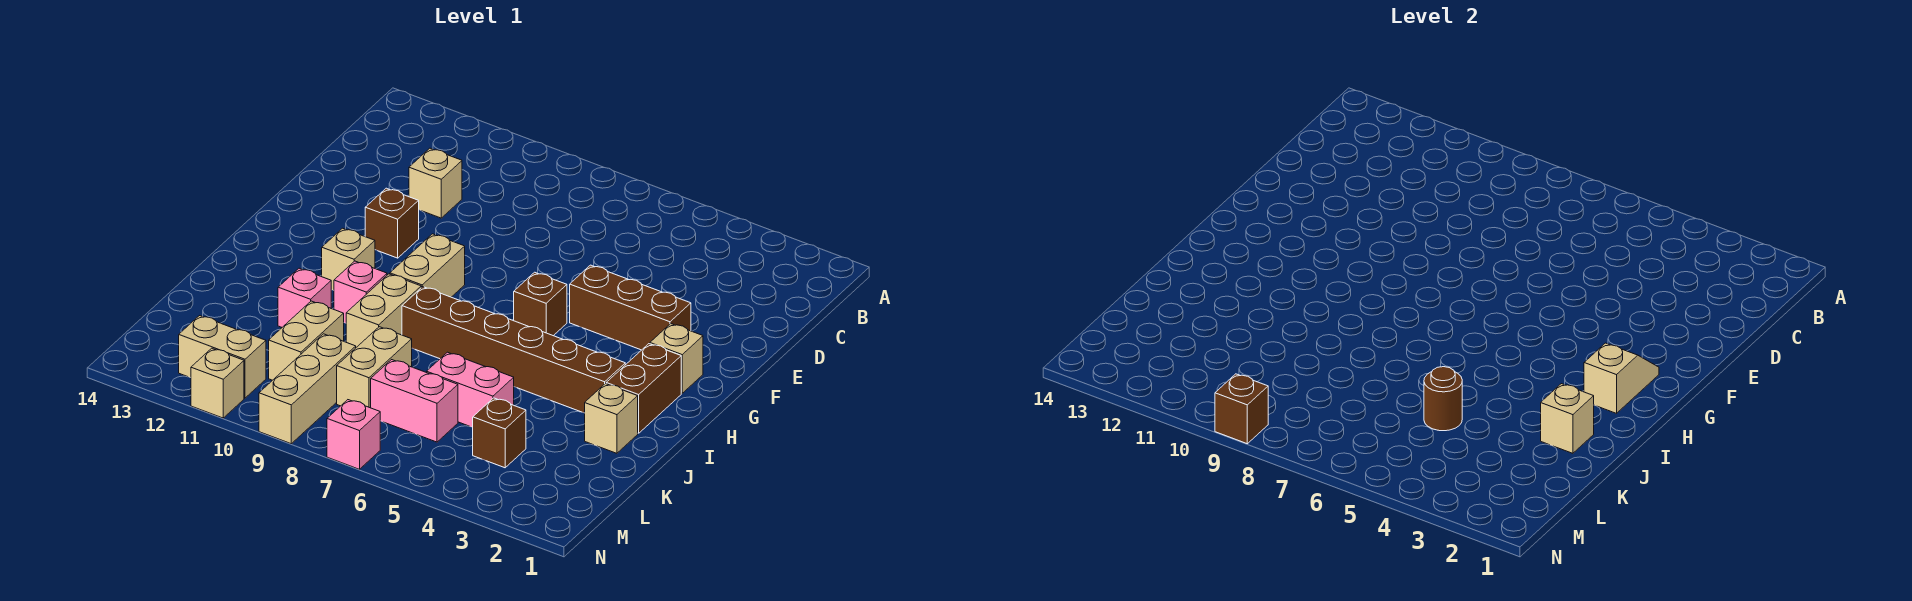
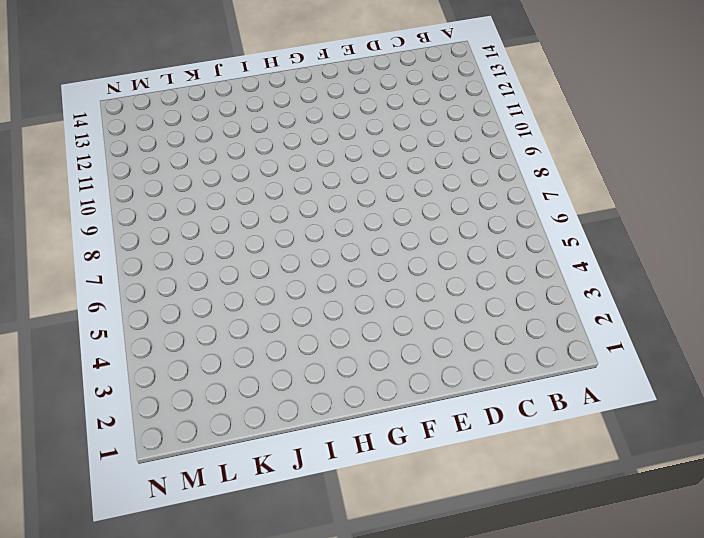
none -> tan brick D11 level 1
none -> brown brick F3:F5 level 1
none -> brown brick F11 level 1

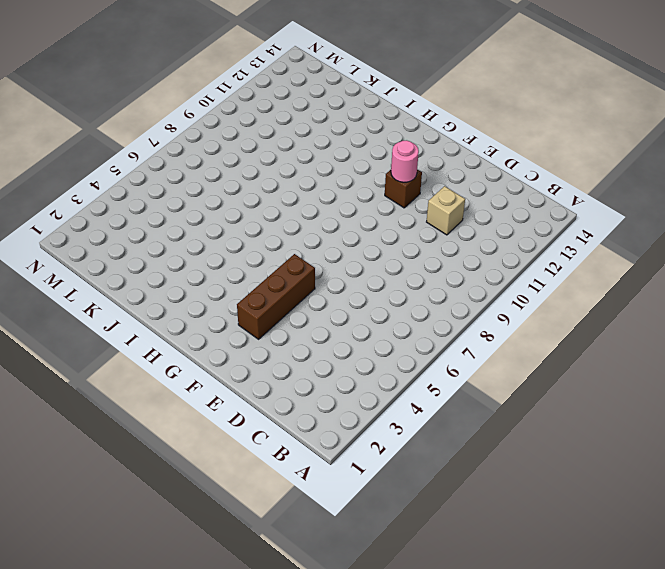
pink round brick F11 level 2 -> none
none -> tan brick G2 level 1
none -> brown brick G6 level 1
none -> tan brick G9:H9 level 1

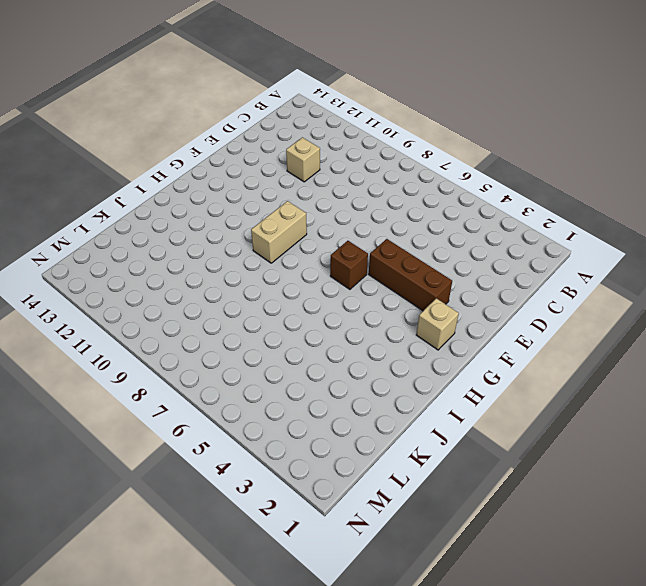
none -> brown brick F11 level 1
none -> brown brick H2:I2 level 1
none -> tan brick H11 level 1

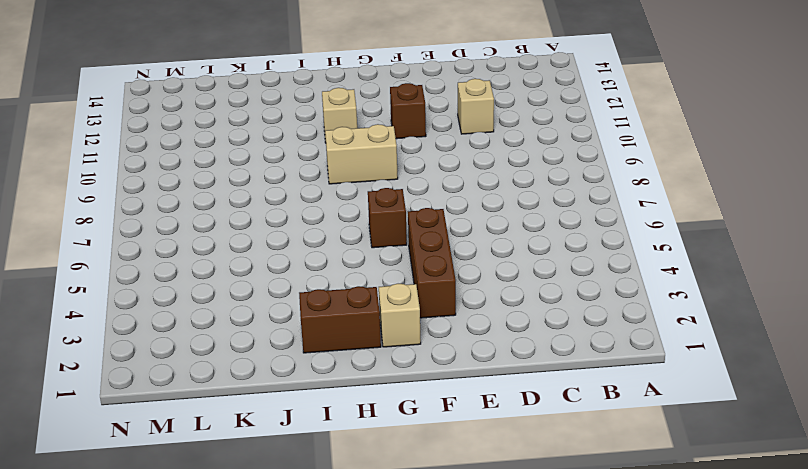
none -> brown brick I3:I8 level 1
none -> tan brick I9:J9 level 1
none -> pink brick I10 level 1

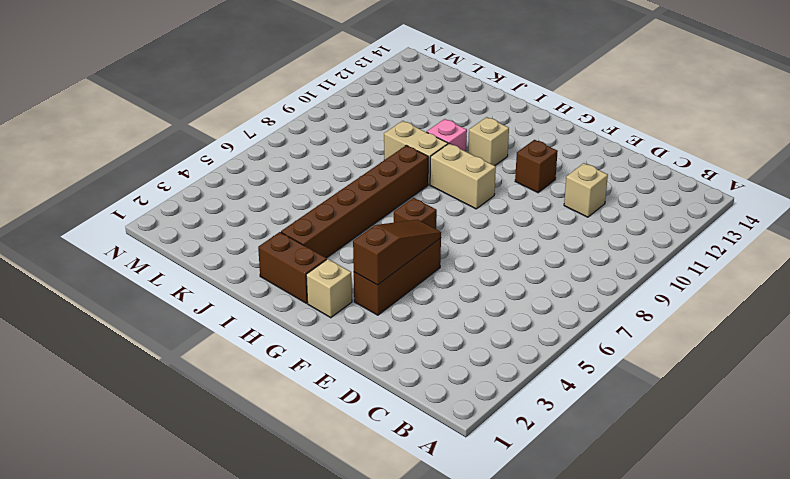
brown slope F3:F5 level 2 top 3 -> none
none -> tan brick J2 level 1
none -> pink brick J11 level 1
none -> pink brick K5:K6 level 1

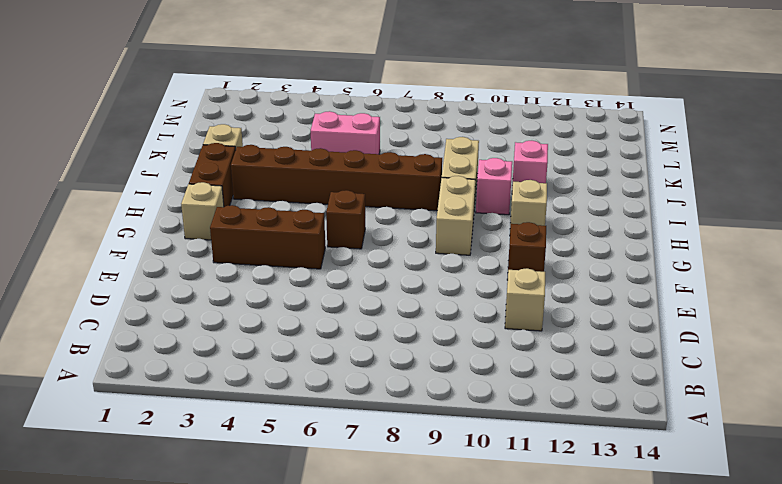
none -> tan brick K8:L8 level 1
none -> tan brick K10:L10 level 1
none -> brown brick L4 level 1

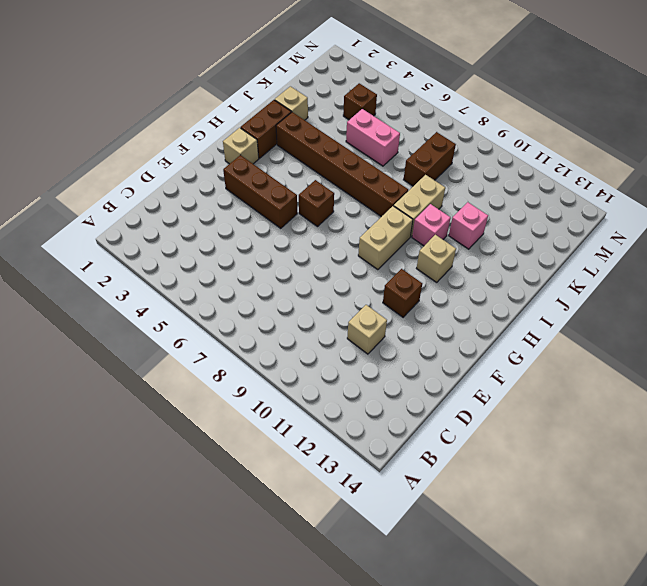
brown brick K8:L8 level 1 -> tan brick K8:L8 level 1
none -> tan brick K10:L10 level 1
none -> pink brick L6:L7 level 1
none -> tan brick L9:N9 level 1

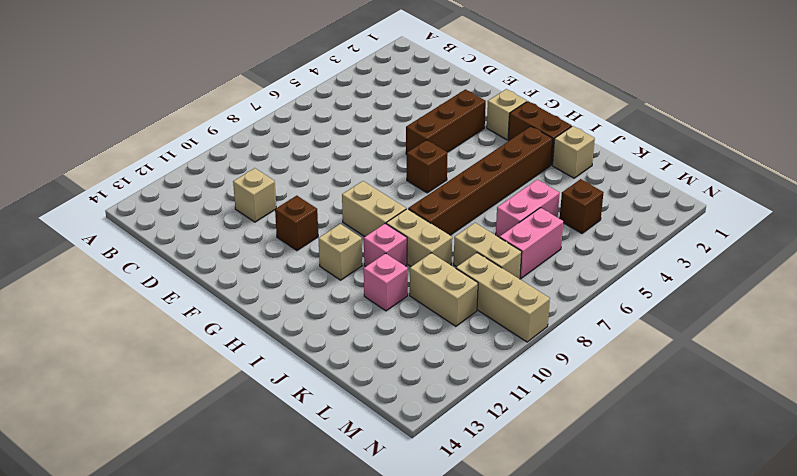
none -> tan brick M11:M12 level 1
none -> pink brick N7 level 1
none -> tan brick N11 level 1

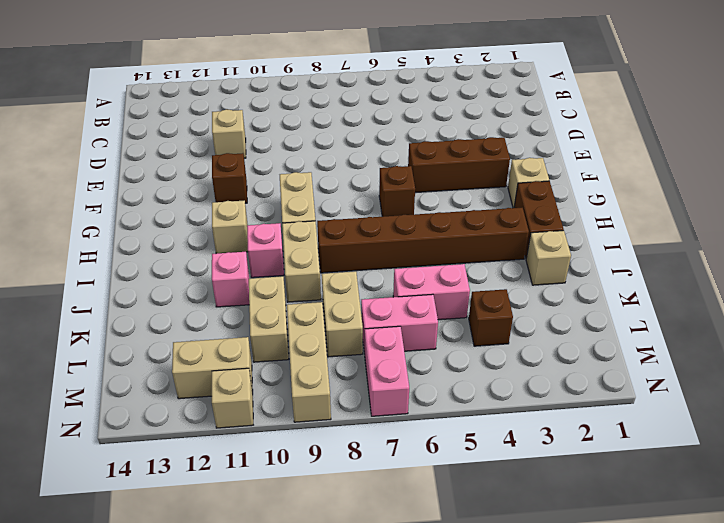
pink brick M7:N7 level 1 -> pink brick N7 level 1
none -> tan slope G2:H2 level 2 top H
none -> tan brick J2 level 2
none -> brown round brick K5 level 2

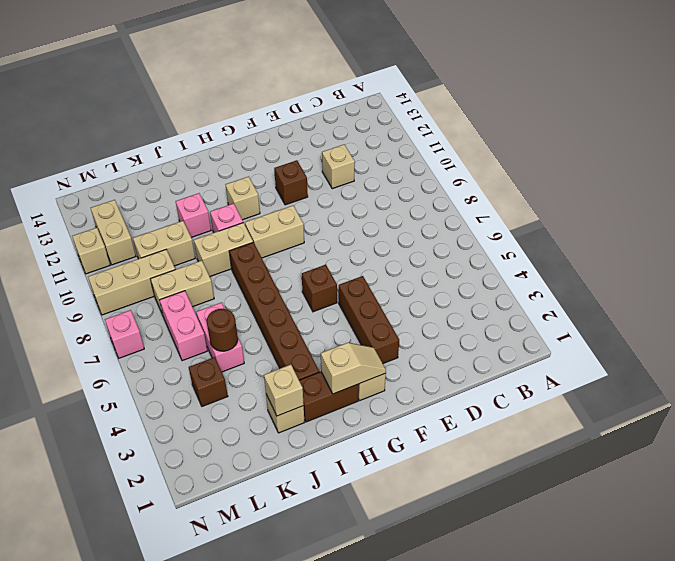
none -> brown brick N9 level 2

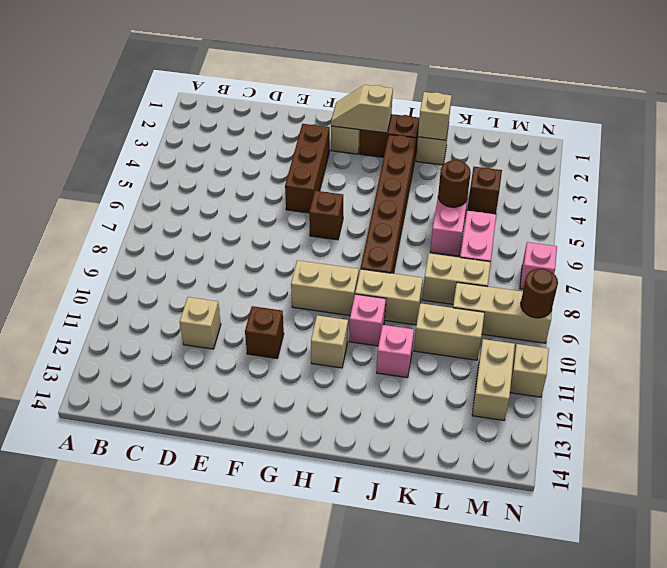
brown round brick N9 level 2 -> brown brick N9 level 2

